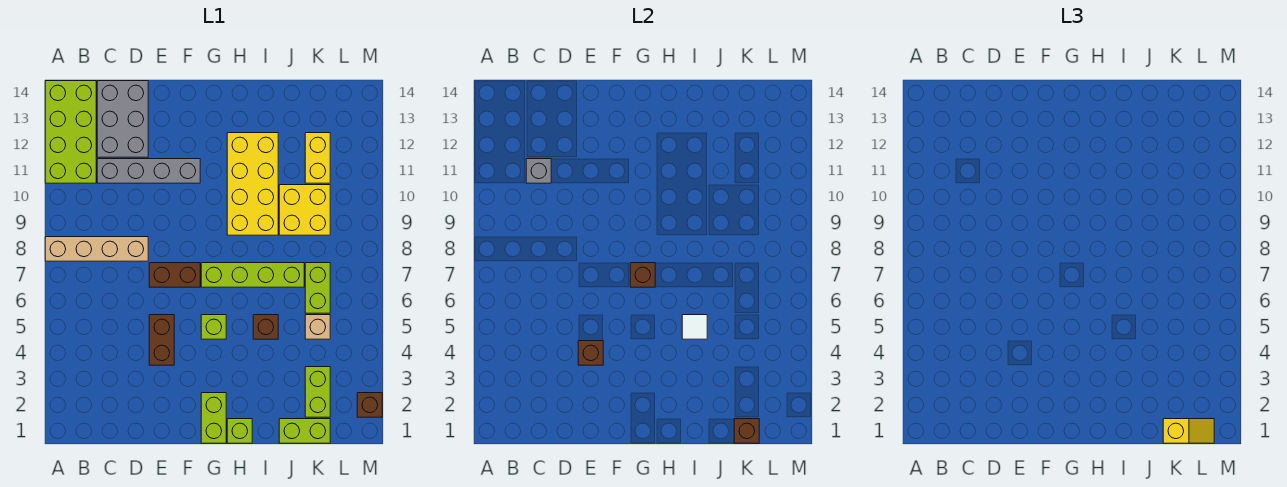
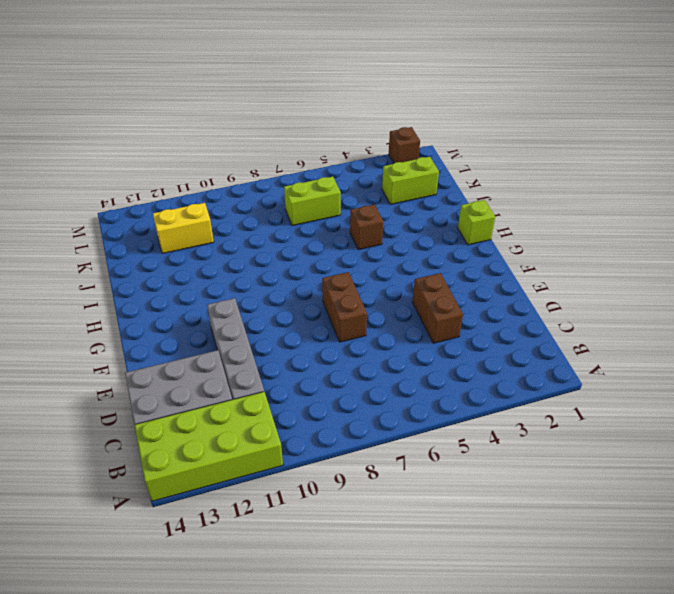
brown brick D4:E4 level 1 -> brown brick E4:E5 level 1
none -> tan brick A8:D8 level 1
none -> lime brick G1:G2 level 1
none -> lime brick G5 level 1

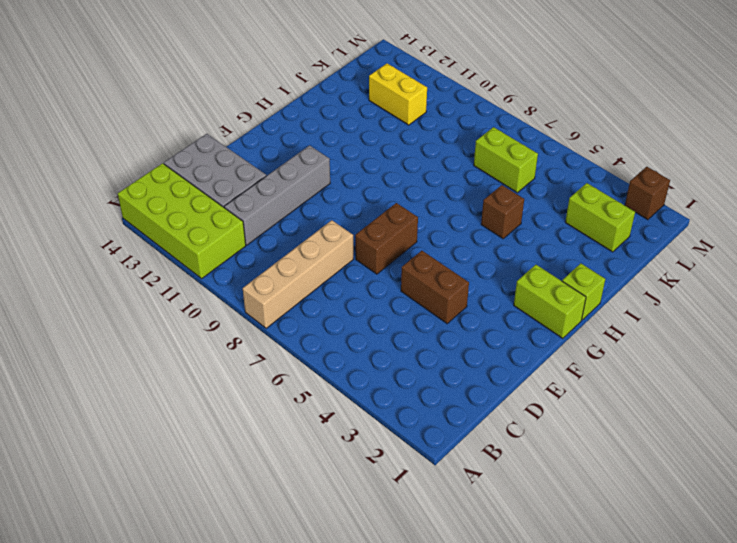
none -> lime brick G5 level 1
none -> lime brick G7:J7 level 1
none -> yellow brick H9:I12 level 1

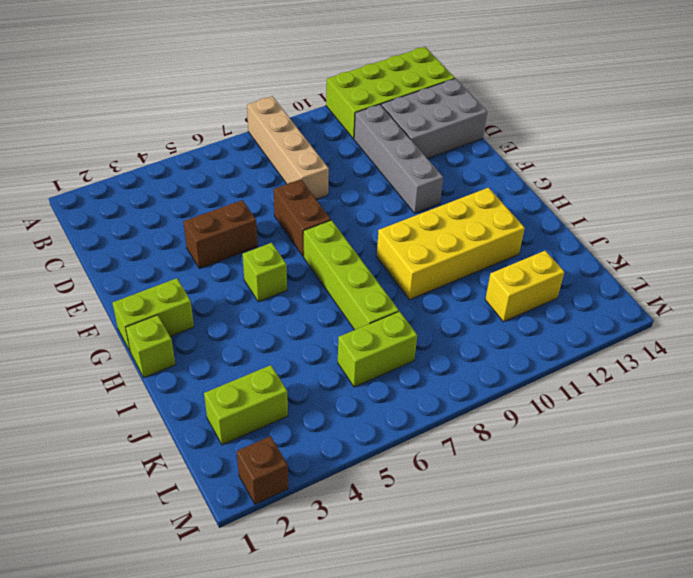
none -> brown brick I5 level 1
none -> lime brick J1:K1 level 1
none -> yellow brick J9:K10 level 1

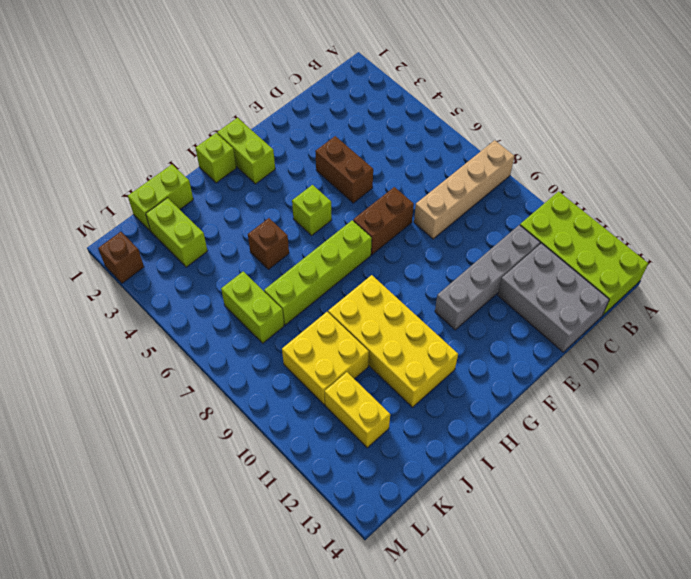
none -> tan brick K5 level 1
none -> grey brick C11 level 2
none -> brown brick E4 level 2

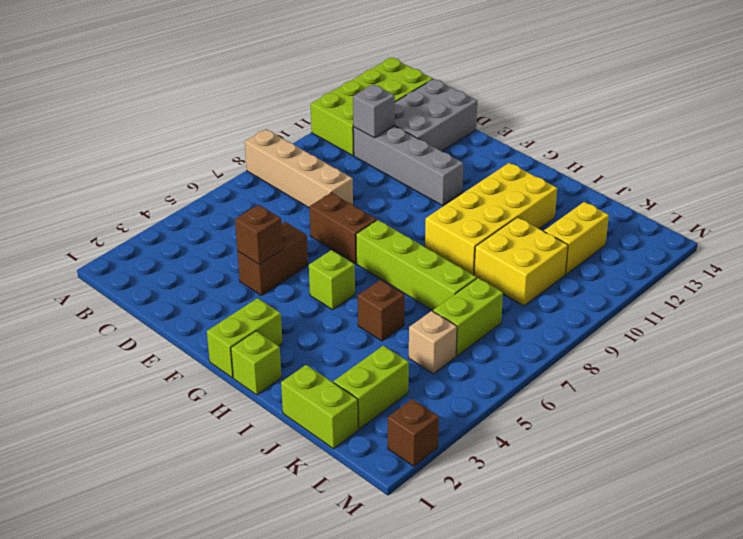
none -> brown brick G7 level 2
none -> white tile I5 level 2
none -> brown brick K1 level 2

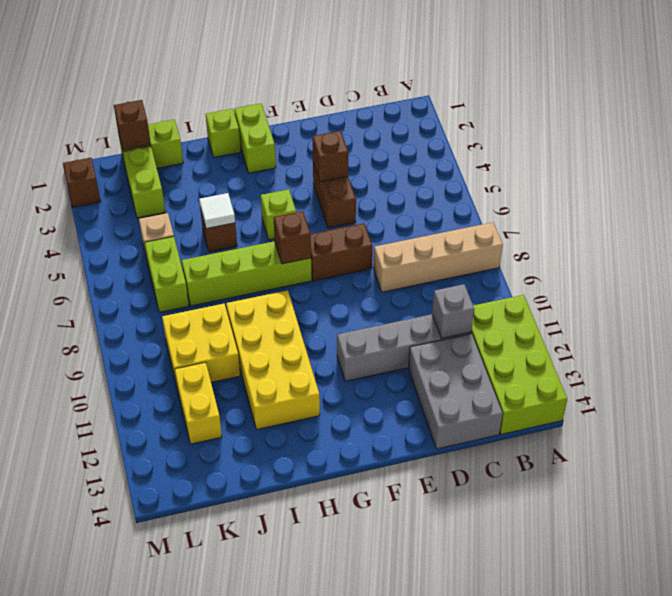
none -> yellow slope K1:L1 level 3 top K

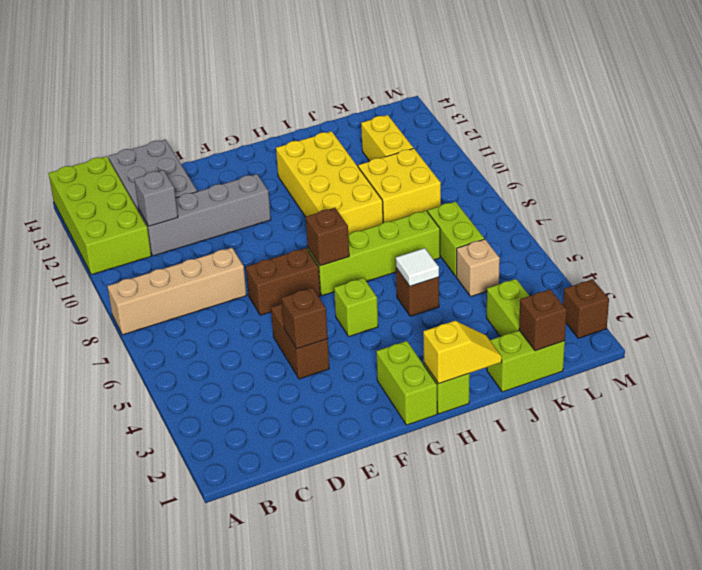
yellow slope H1:I1 level 2 top H -> yellow slope K1:L1 level 3 top K

